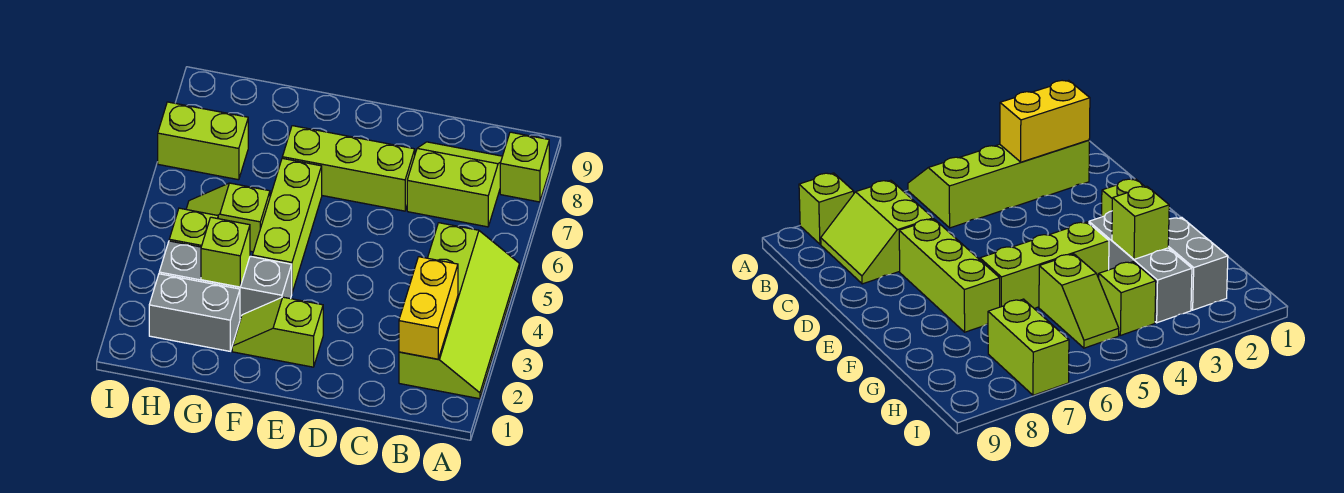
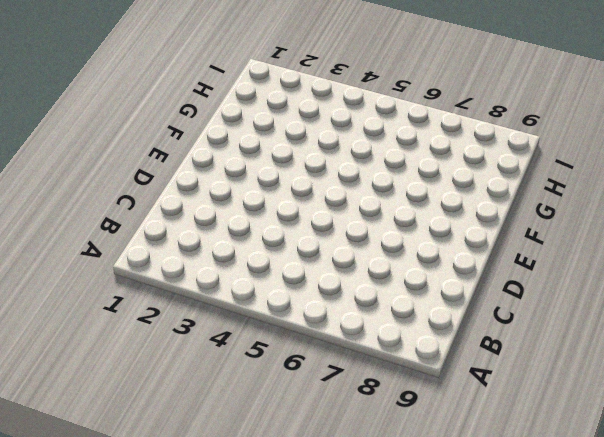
none -> lime slope A2:B5 level 1 top B
none -> lime brick A8 level 1
none -> lime slope B7:C8 level 1 top 7

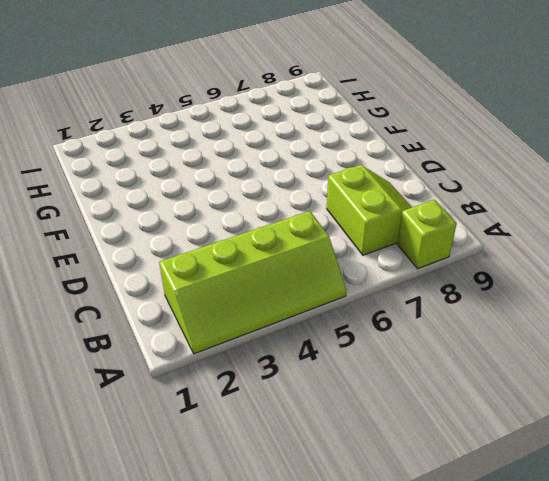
none -> lime brick D7:F7 level 1
none -> lime slope E2:F2 level 1 top E
none -> grey brick F3:H3 level 1

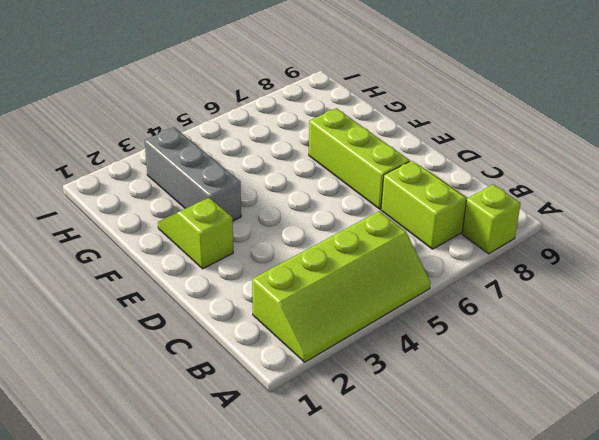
none -> lime brick F4:F6 level 1
none -> grey brick G2:H2 level 1
none -> lime slope G5:H5 level 1 top G

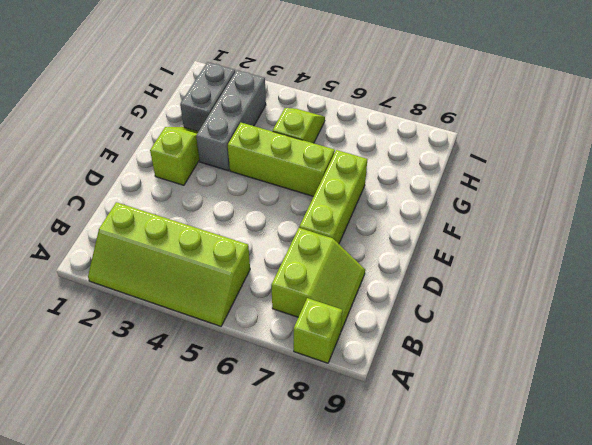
none -> lime brick H4 level 1
none -> lime brick H7:I7 level 1
none -> yellow brick B2:B3 level 2

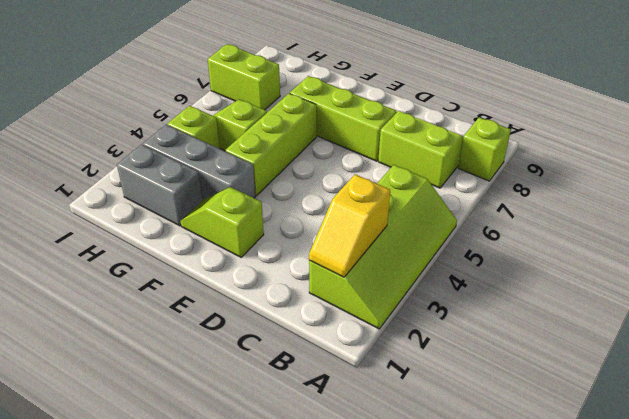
yellow slope B2:B3 level 2 top 3 -> yellow brick B2:B3 level 2
none -> lime brick G3 level 2

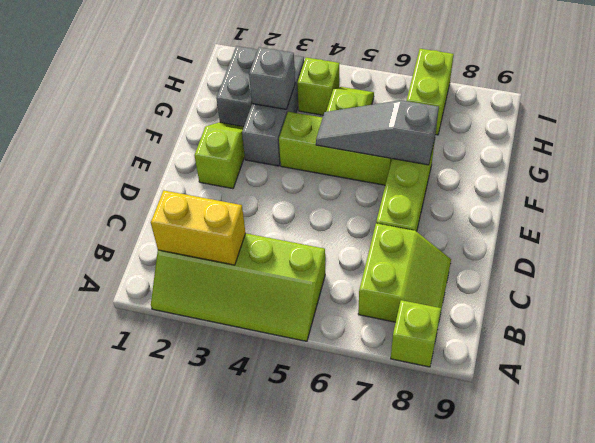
grey slope F5:F7 level 2 top 7 -> none
grey brick G3 level 2 -> lime brick G3 level 2

